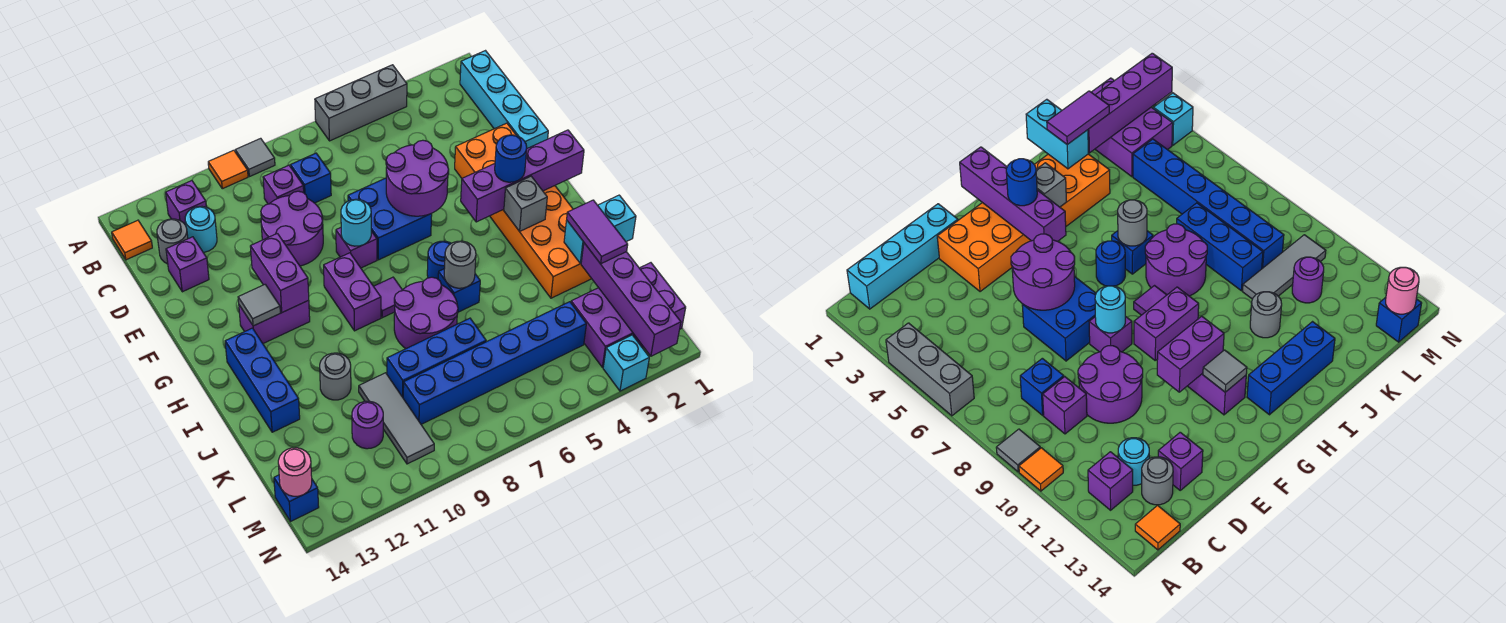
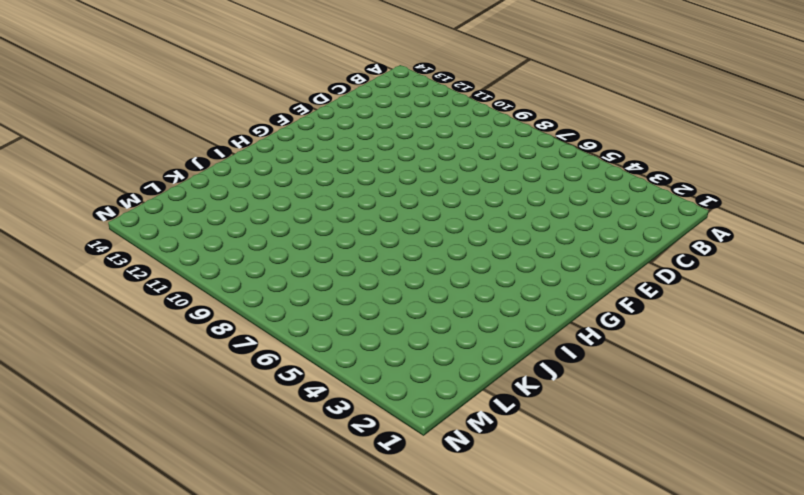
none -> grey brick A4:A6 level 1
none -> grey tile A9 level 1
none -> orange tile A10 level 1
none -> cyan brick B1:E1 level 1

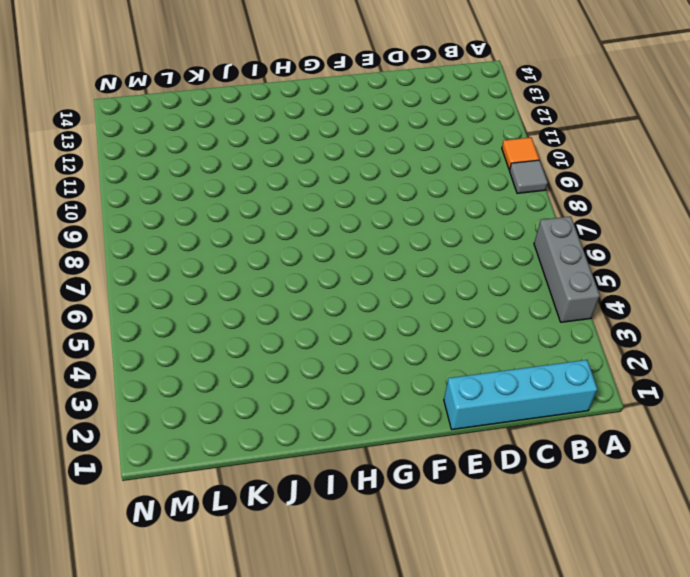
none -> purple brick B12 level 1
none -> orange tile B14 level 1
none -> blue brick C8 level 1
none -> purple brick C9 level 1

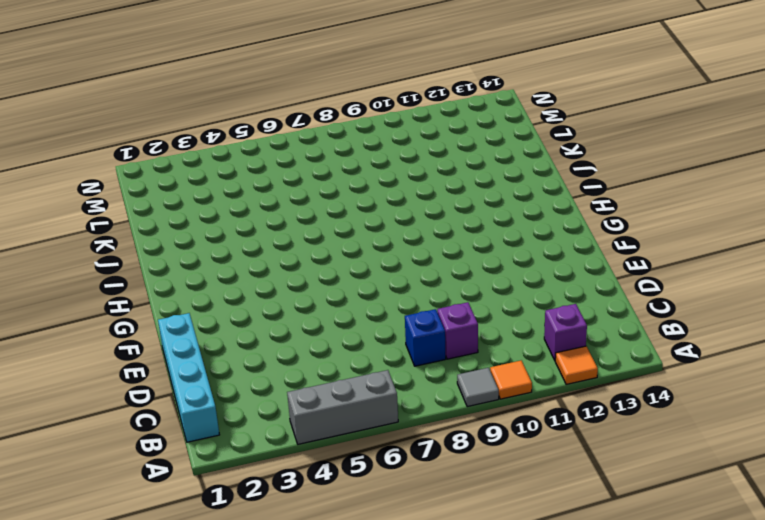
orange tile A12 level 1 -> orange tile B14 level 1
none -> cyan round brick C12 level 1
none -> grey round brick C13 level 1
none -> purple round brick D9:E10 level 1
none -> purple brick D13 level 1

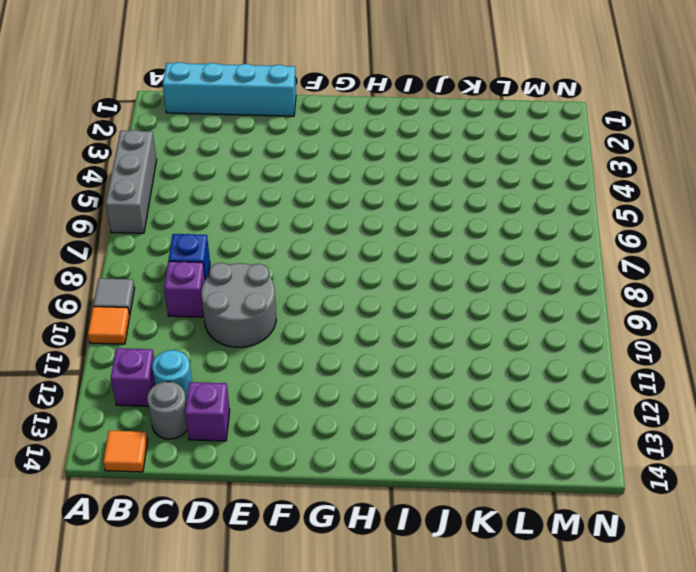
grey round brick D9:E10 level 1 -> purple round brick D9:E10 level 1
none -> orange brick E2:J3 level 1
none -> blue brick E6:F7 level 1
none -> purple brick F8 level 1
none -> purple brick G9:H9 level 1

